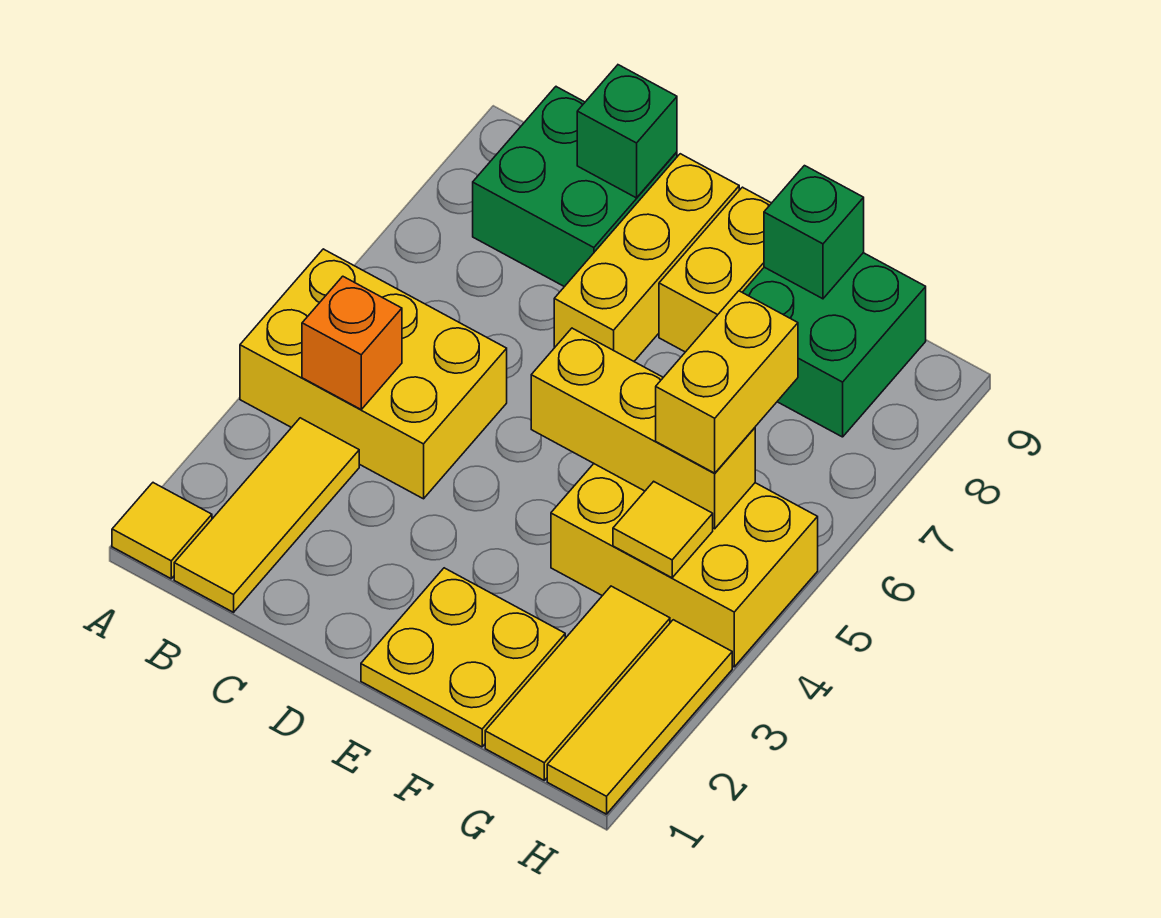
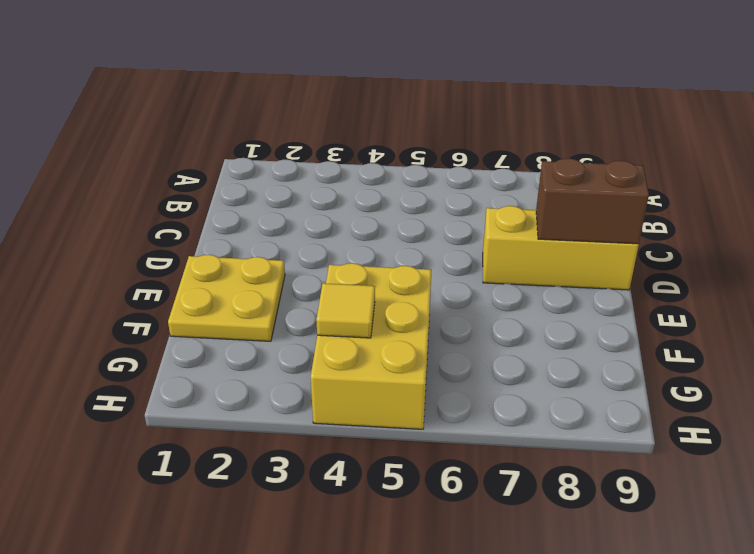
brown brick D8:D9 level 2 -> none
none -> yellow tile A1 level 1
none -> yellow brick A4:C5 level 1
none -> yellow tile B1:B3 level 1

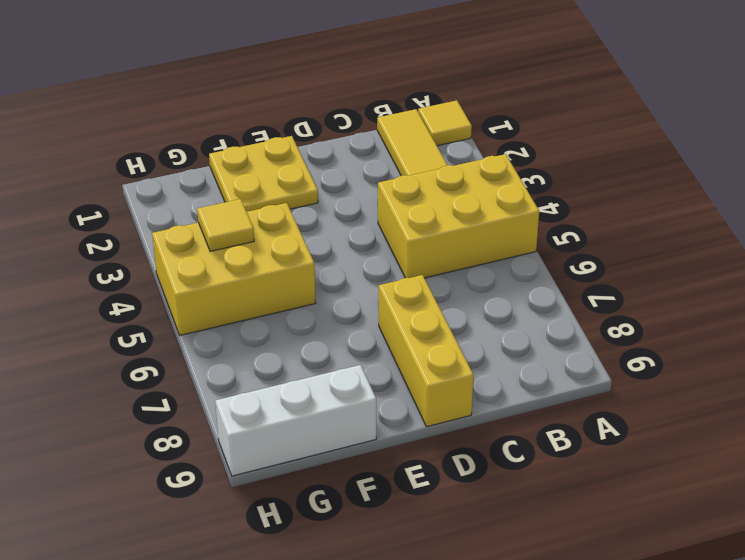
white brick F9:H9 level 1 -> green brick F8:G9 level 1
none -> green brick B8:C9 level 1
none -> yellow brick E8:E9 level 1
none -> yellow tile G1:G3 level 1

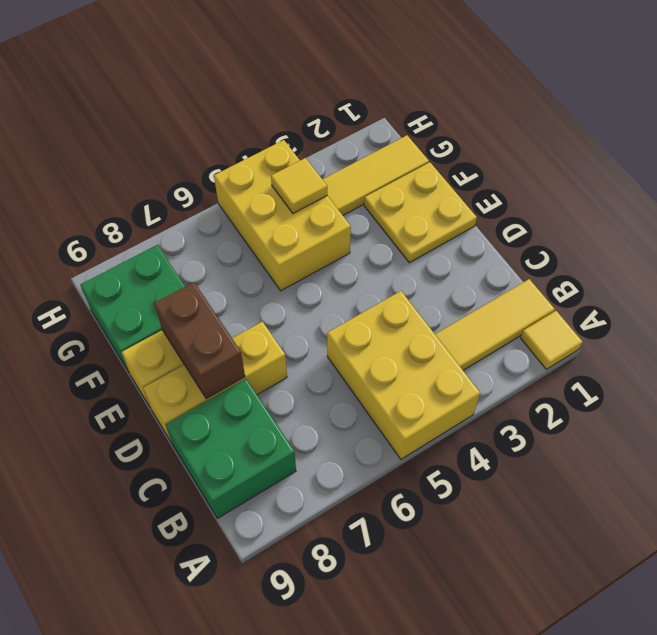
brown brick D8:E8 level 2 -> none
none -> yellow tile H1:H3 level 1
none -> orange brick B4 level 2
none -> green brick C9 level 2

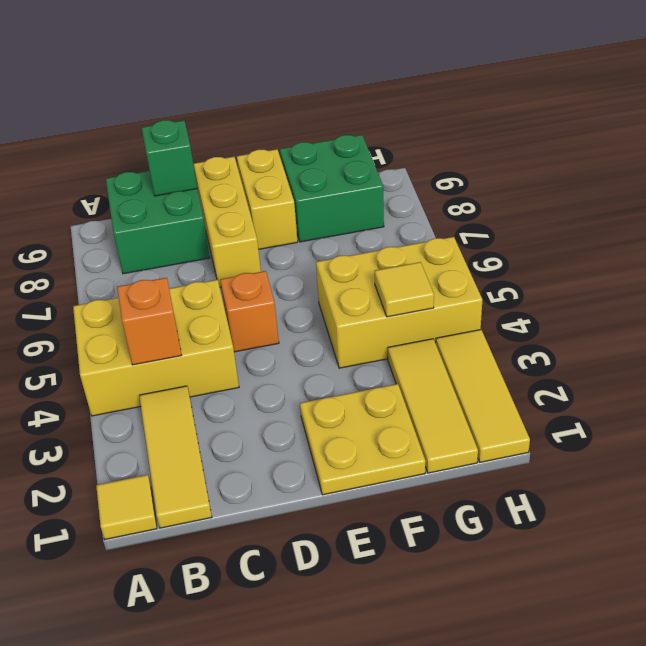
orange brick D5 level 1 -> none
none -> yellow brick E5:G5 level 2
none -> green brick F9 level 2
none -> yellow brick G5:G6 level 3

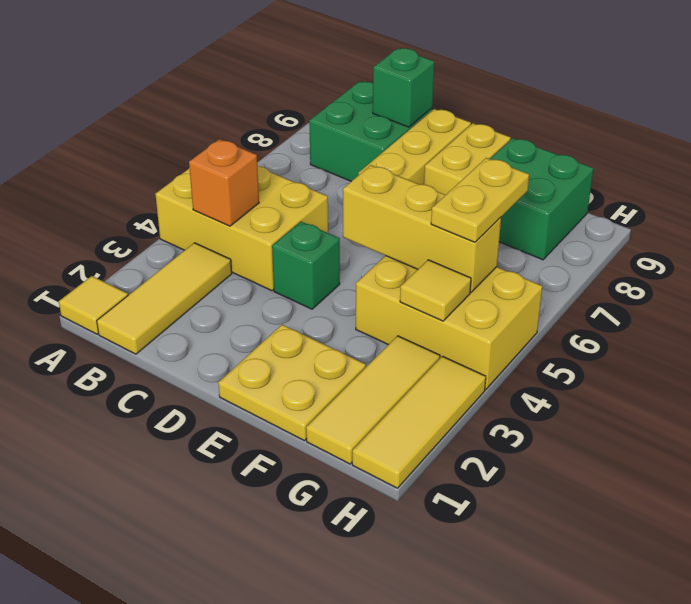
green brick D4 level 1 -> green brick F9 level 2
yellow plate G5:G6 level 3 -> yellow brick G5:G6 level 3

